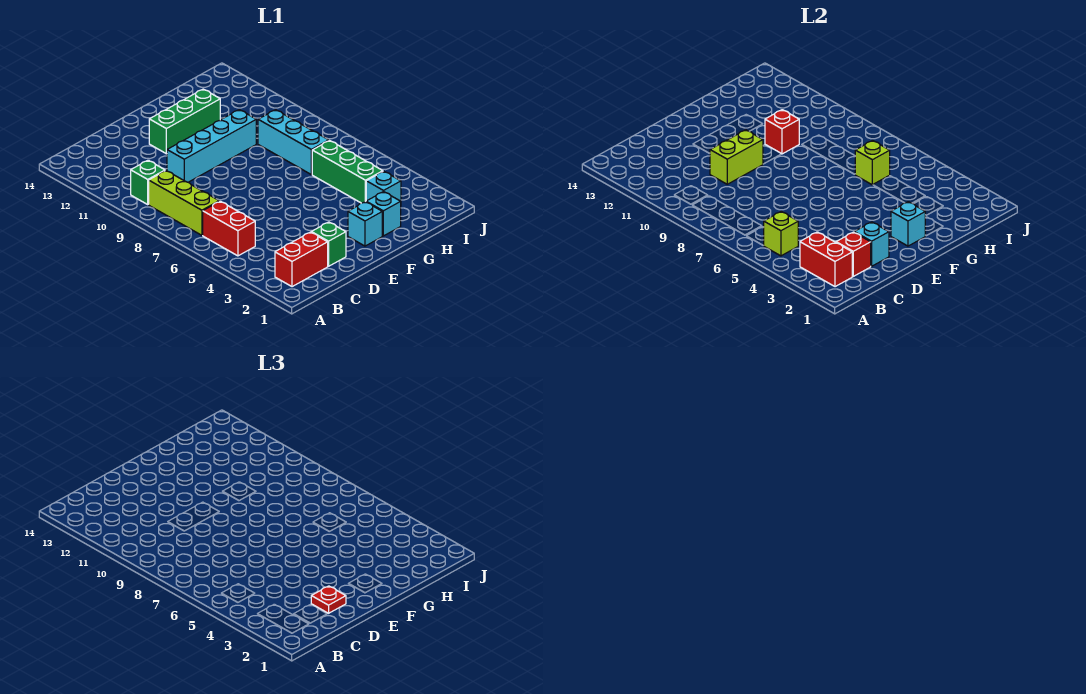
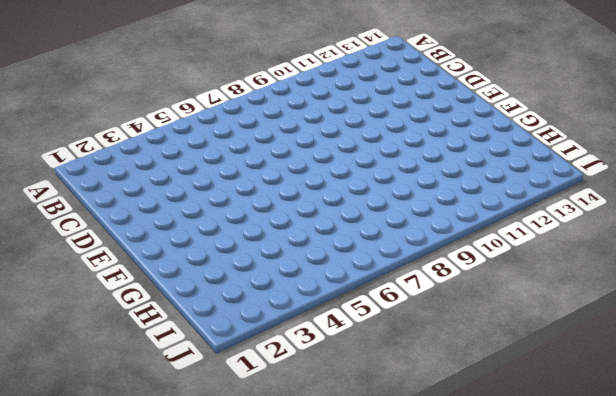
none -> red brick B2:C2 level 1
none -> red brick B5:B6 level 1
none -> lime brick B7:B9 level 1

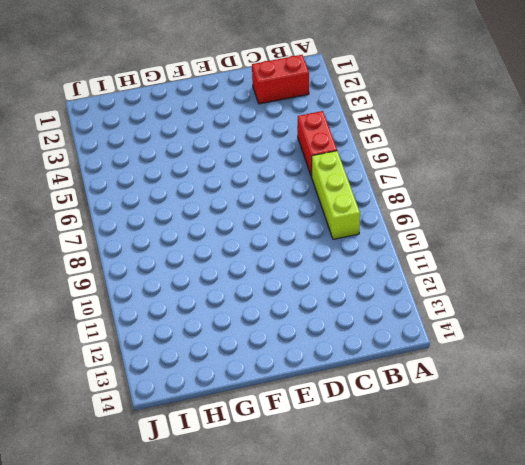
none -> green brick B10 level 1
none -> green brick D2 level 1
none -> cyan brick D10:G10 level 1

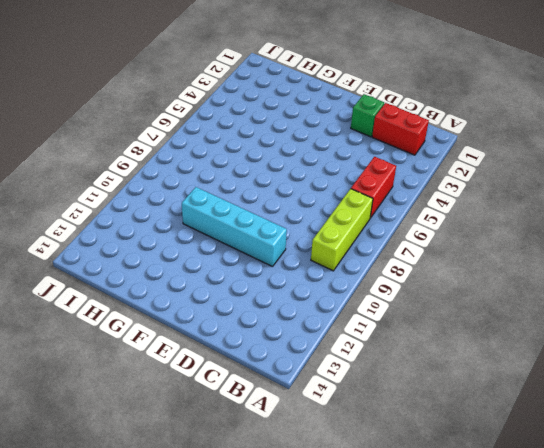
none -> green brick B10 level 1
none -> green brick E12:G12 level 1
none -> cyan brick F2 level 1

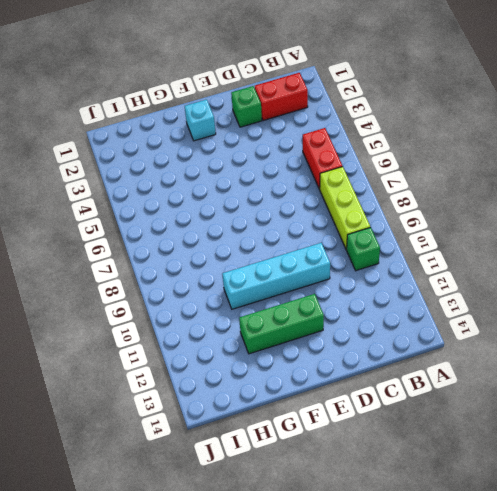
none -> cyan brick G2 level 1
none -> cyan brick H3 level 1
none -> green brick H4:H6 level 1

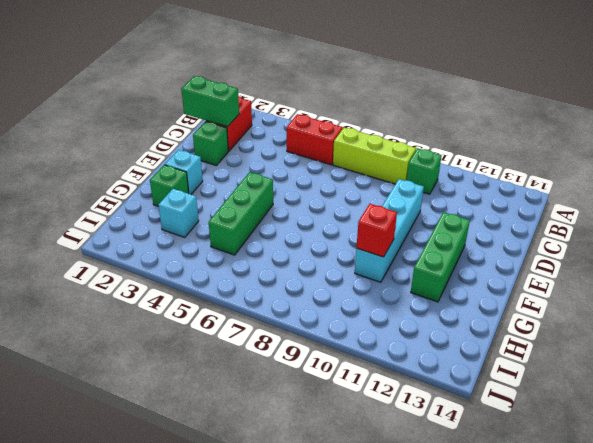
green brick C1:C2 level 2 -> red brick C2 level 2
green brick F5:H5 level 1 -> green brick H4:H6 level 1
green brick G2 level 1 -> cyan brick G2 level 1
none -> cyan brick H7:H9 level 1
none -> red brick B2:B3 level 2
none -> lime brick B5 level 2

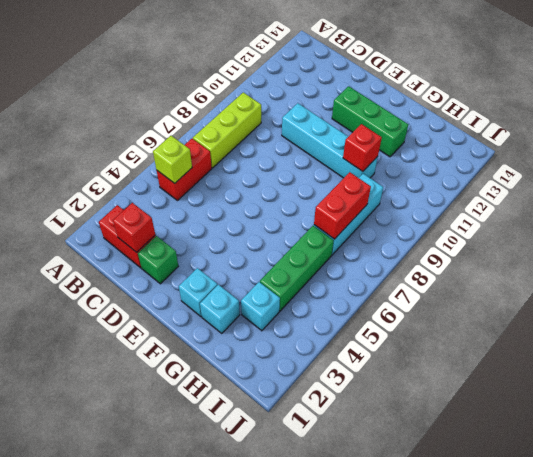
red brick H7:H8 level 2 -> red brick B2:B3 level 2
none -> green brick B10 level 1
none -> cyan brick D2 level 2
none -> lime brick D10:E10 level 2

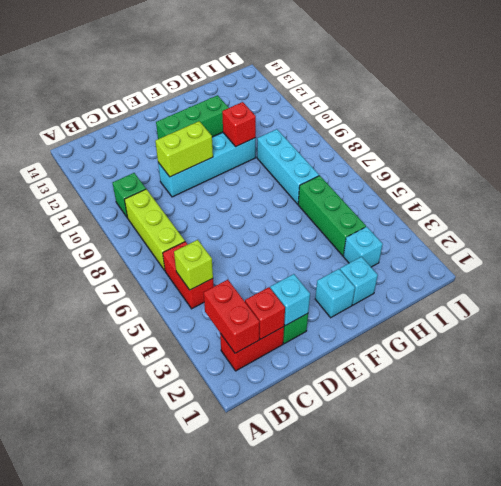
none -> cyan brick F2 level 2
none -> lime brick H6 level 2
none -> red plate D2 level 3

